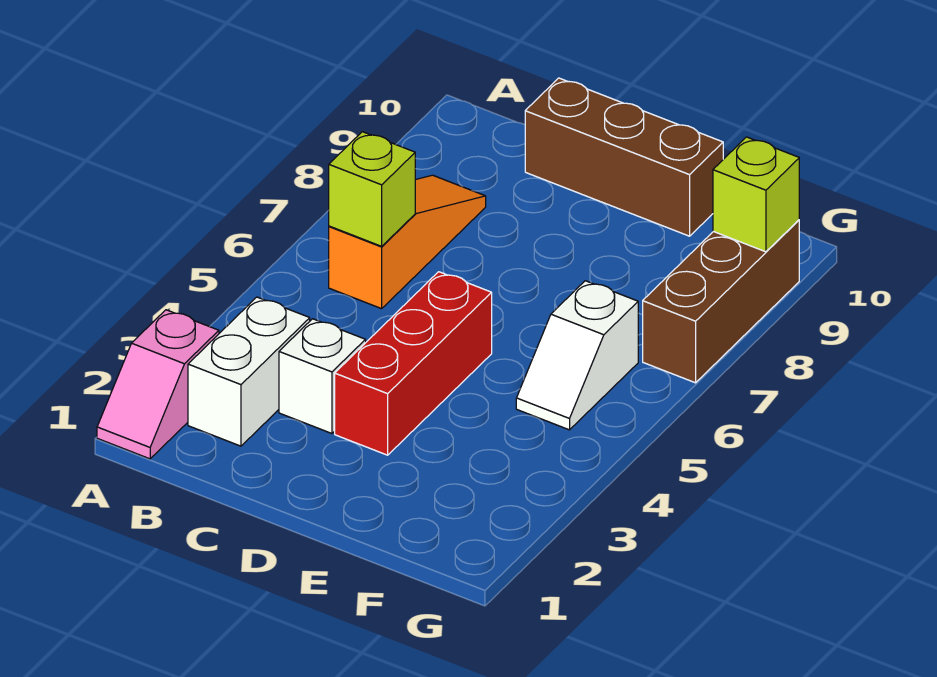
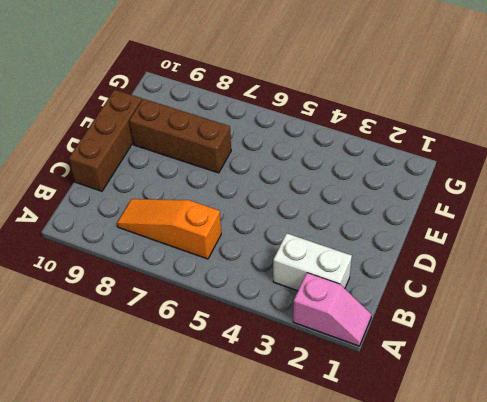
brown brick E7:E9 level 1 -> brown brick G7:G9 level 1
none -> white brick C3 level 1
none -> red brick D3:D5 level 1

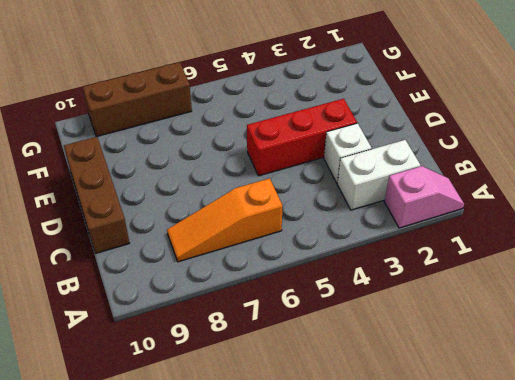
none -> white slope F5:F6 level 1 top 6
none -> lime brick B6 level 2

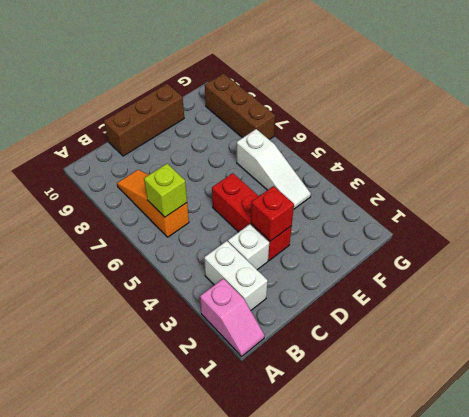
red brick D3 level 2 -> none
white slope F4:F6 level 1 top 6 -> white slope F5:F6 level 1 top 6
none -> lime brick G9 level 2

